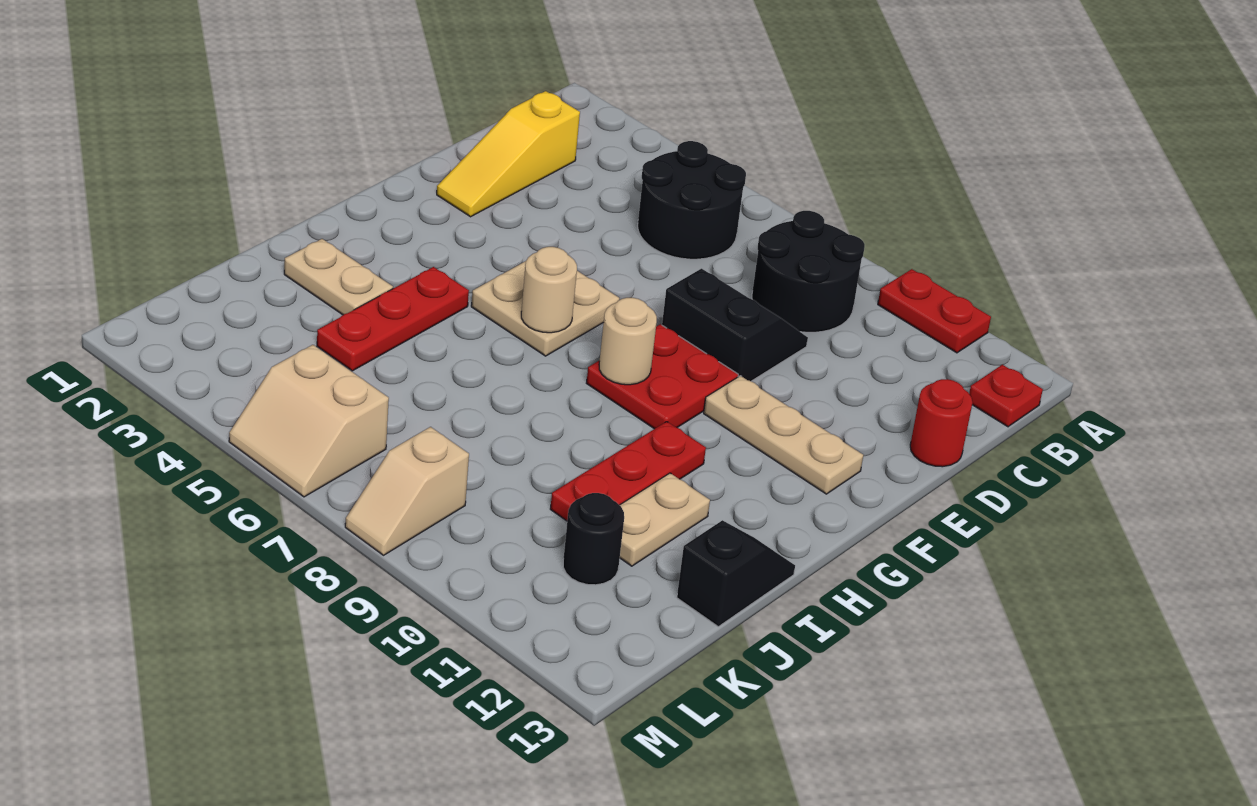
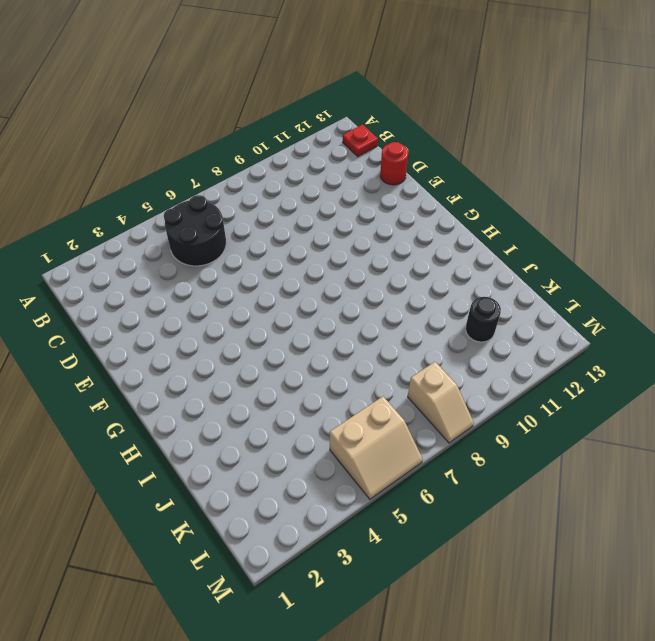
none -> red plate A10:A11 level 1
none -> black round brick B8:C9 level 1
none -> yellow slope C2:E2 level 1 top C

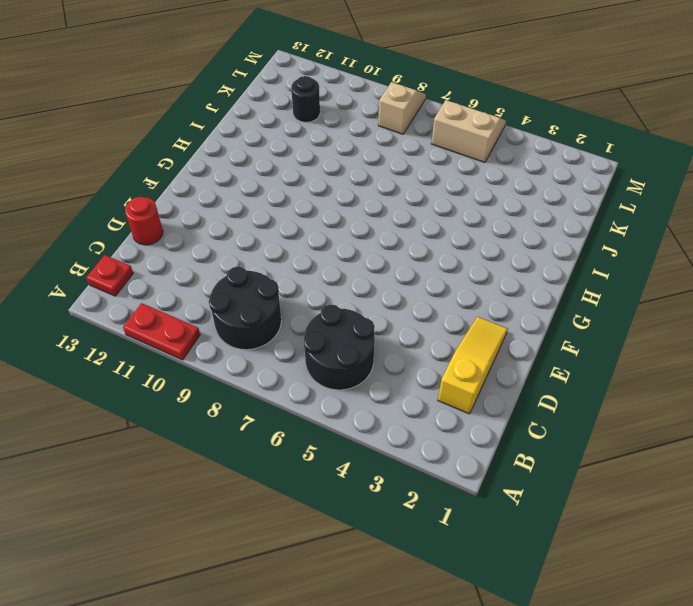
none -> black slope D8:E9 level 1 top E
none -> tan plate F5:G6 level 1
none -> red plate F8:G9 level 1

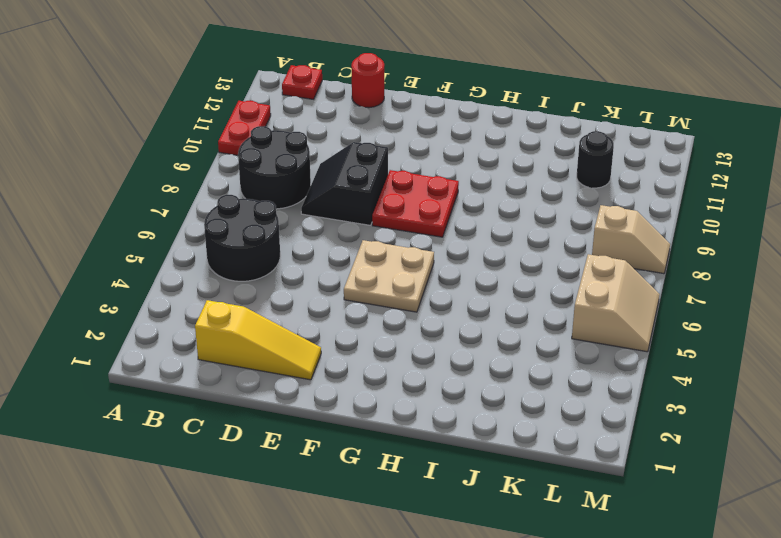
none -> tan plate F10:F12 level 1
none -> red plate H4:J4 level 1
none -> red plate H10:J10 level 1

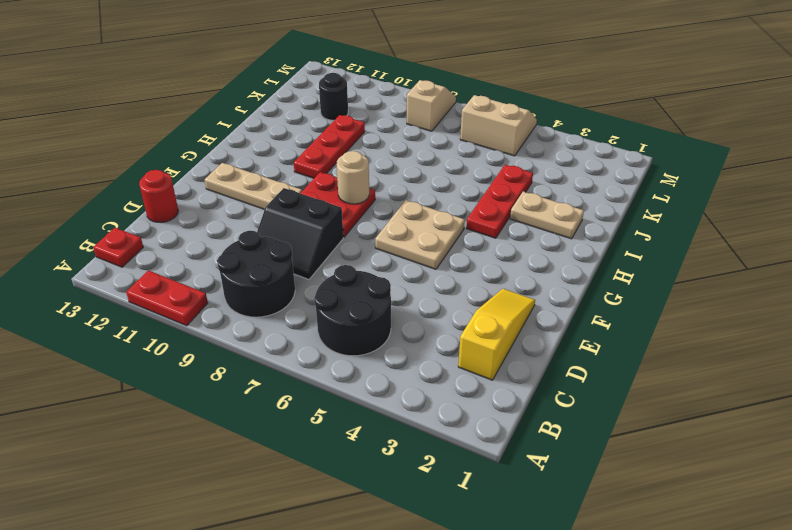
none -> tan plate I11:J11 level 1
none -> black slope I13:J13 level 1 top J
none -> tan round brick G6 level 2

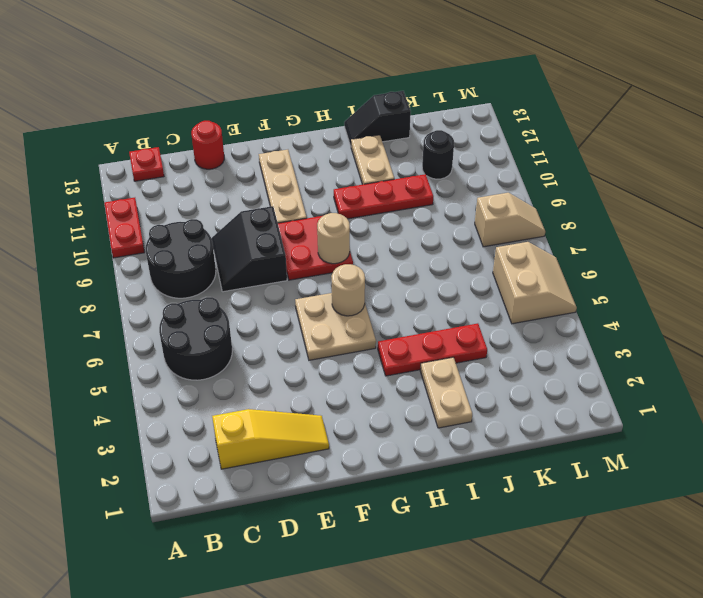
tan plate I11:I12 level 1 -> tan plate I11:J11 level 1

